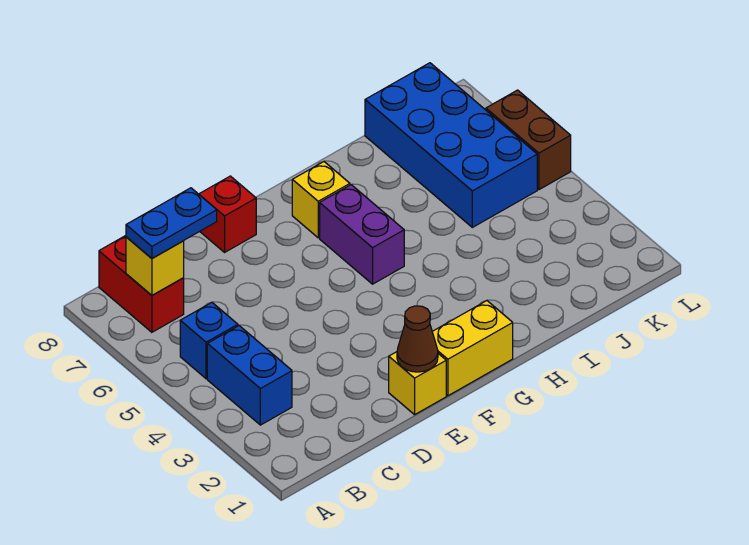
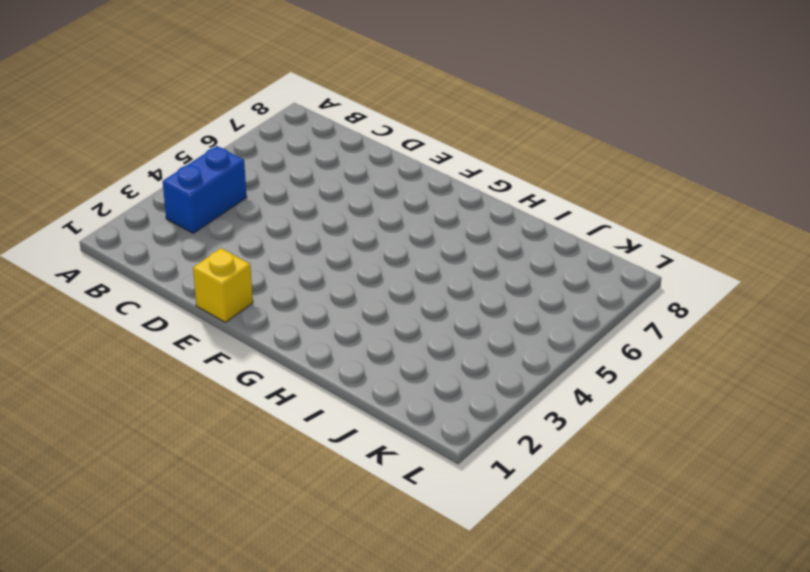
none -> blue brick B5 level 1
none -> red brick B7:B8 level 1
none -> red brick E8 level 1

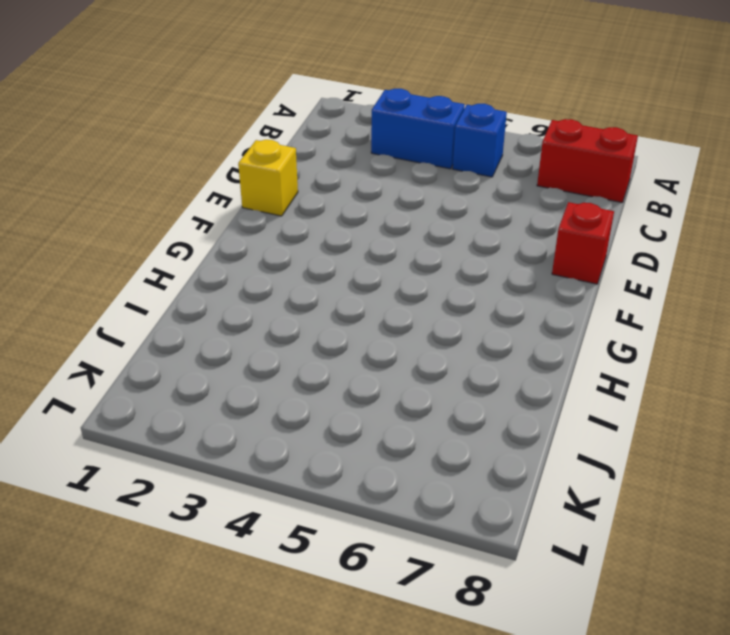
none -> yellow brick F1:G1 level 1
none -> purple brick G5:G6 level 1
none -> yellow brick G7 level 1

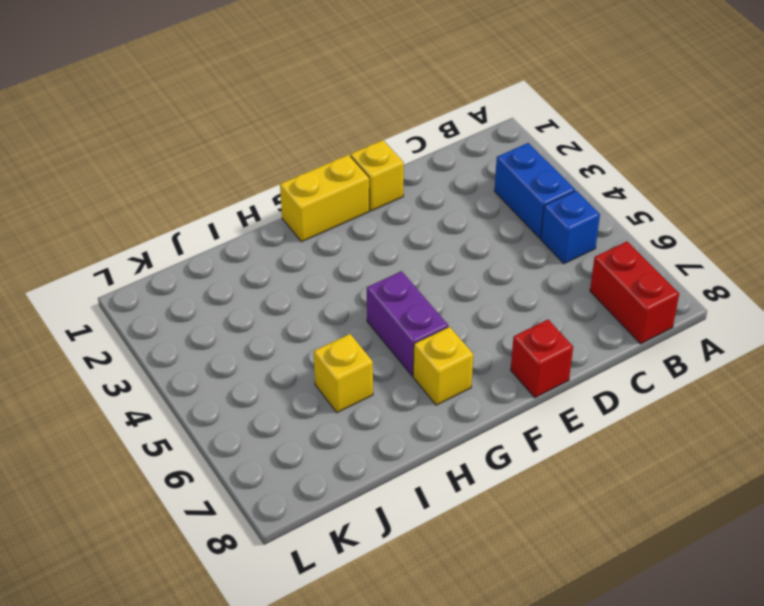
yellow brick I6 level 1 -> yellow brick B7 level 2
none -> blue brick J5:K8 level 1
none -> brown brick L5:L6 level 1
none -> brown cone E1 level 2

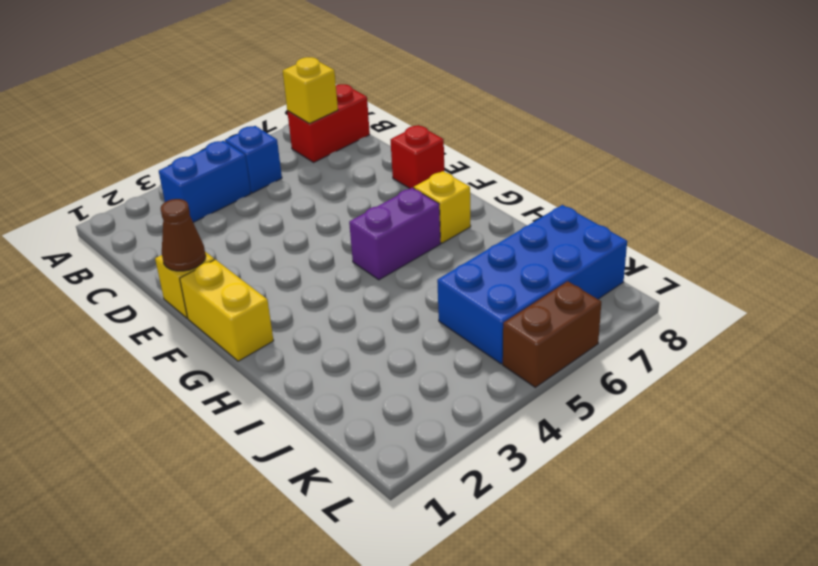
none -> blue plate B7:C7 level 3

